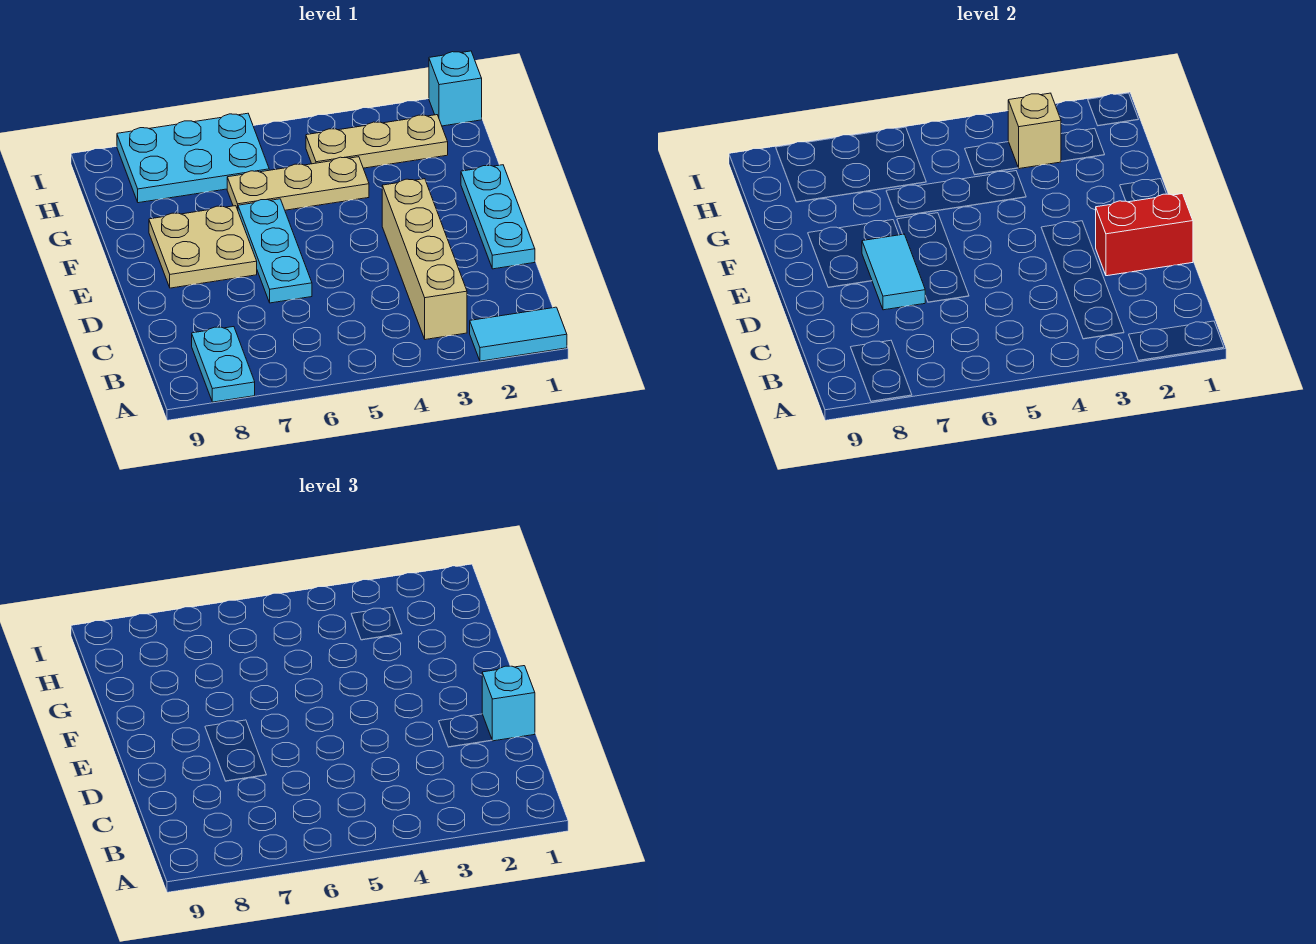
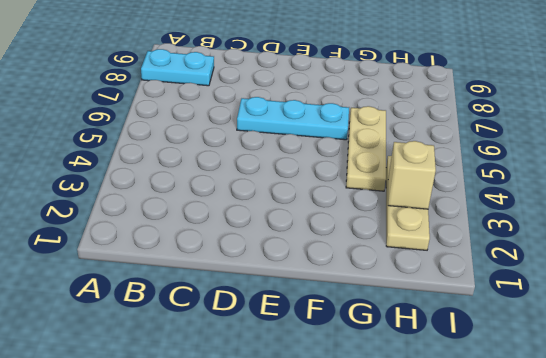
none -> cyan tile A1:A2 level 1
none -> tan brick B3:E3 level 1
none -> cyan plate D1:F1 level 1

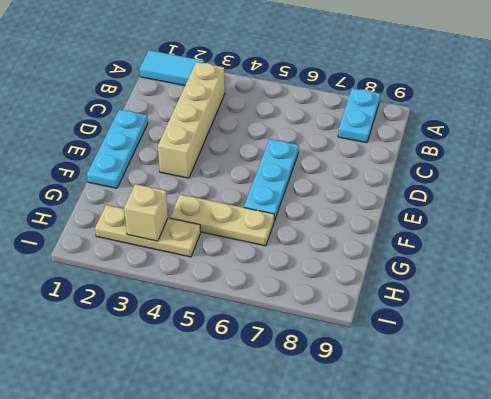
none -> tan plate E7:F8 level 1
none -> cyan plate H6:I8 level 1
none -> cyan brick I1 level 1

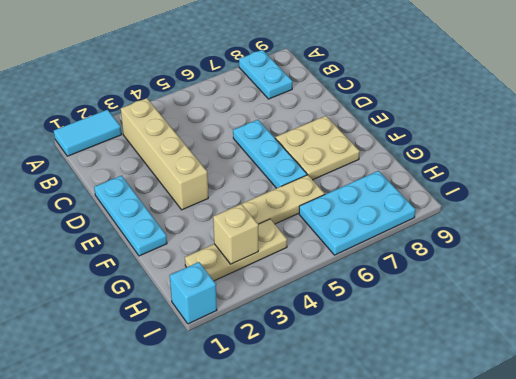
none -> red brick D1:D2 level 2
none -> cyan tile D7:E7 level 2
none -> cyan brick D1 level 3

